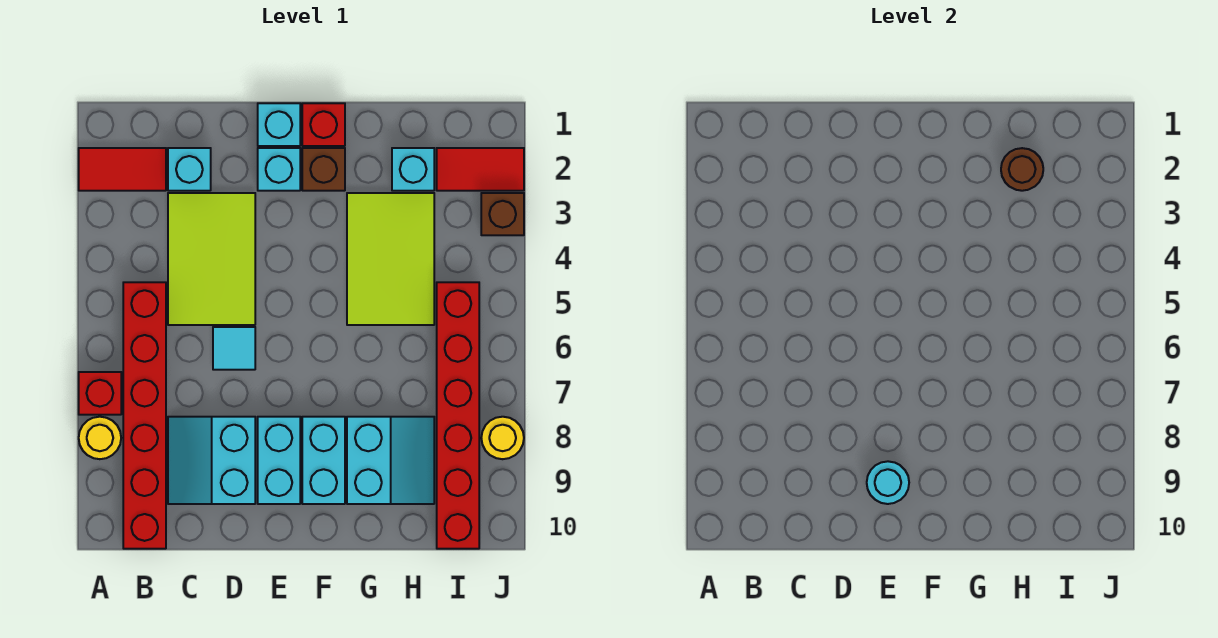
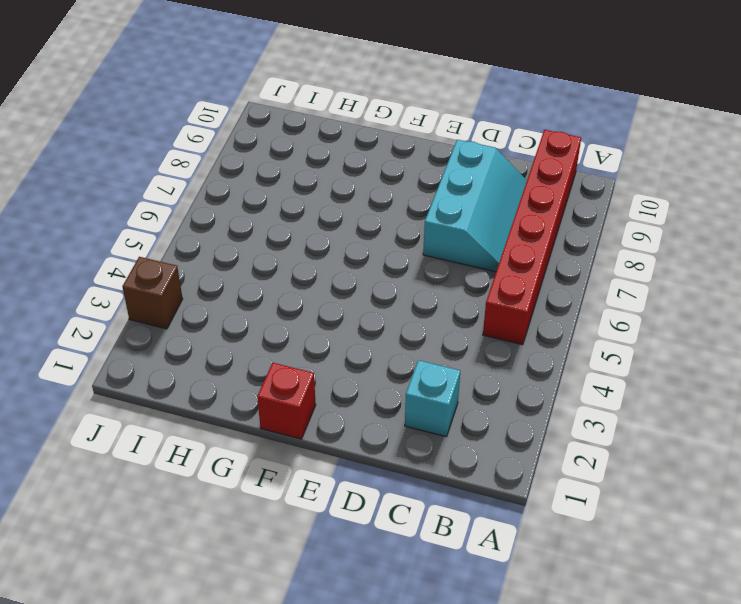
cyan slope C7:D9 level 1 top D -> cyan slope C8:D9 level 1 top D
none -> red tile A2:B2 level 1
none -> red brick A7 level 1
none -> yellow round brick A8 level 1

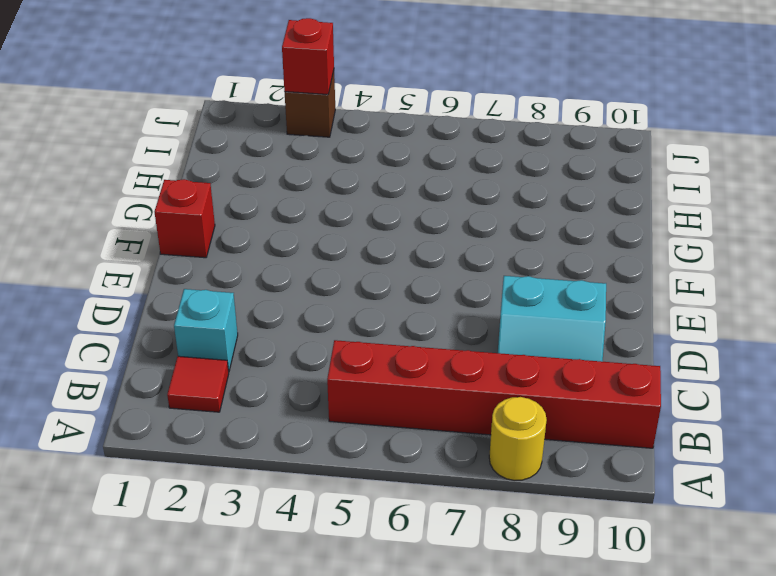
red tile B2 level 1 -> red tile A2:B2 level 1
red brick J3 level 2 -> red brick A7 level 1
none -> lime tile C3:D5 level 1
none -> cyan tile D6 level 1
none -> cyan brick E1 level 1

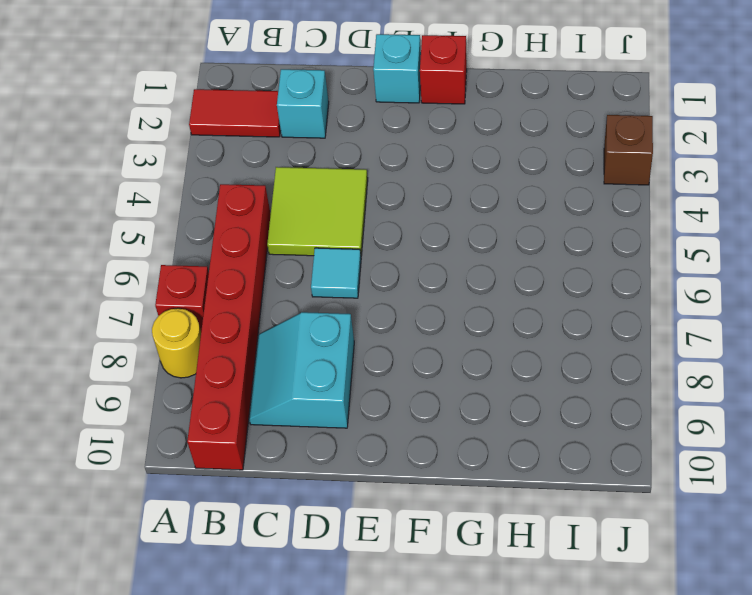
lime tile C4:D5 level 1 -> lime tile C3:D5 level 1
none -> cyan brick E2 level 1
none -> cyan brick E8:E9 level 1
none -> brown brick F2 level 1

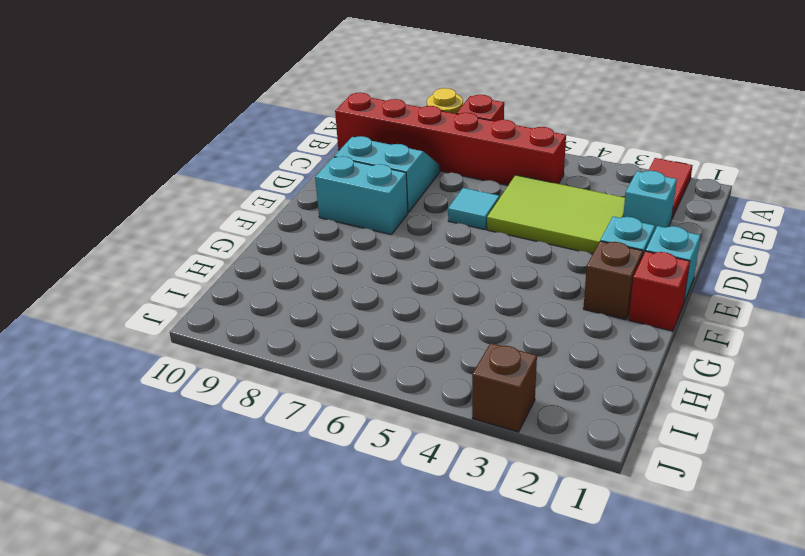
none -> cyan brick F8:F9 level 1
none -> lime tile G3:H5 level 1
none -> cyan slope G8:H9 level 1 top G

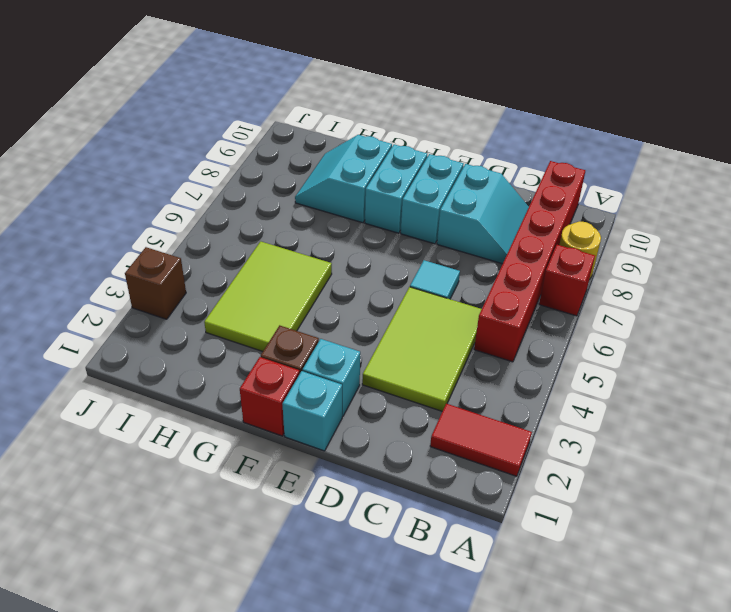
none -> cyan brick C2 level 1
none -> cyan brick H2 level 1
none -> red tile I2:J2 level 1

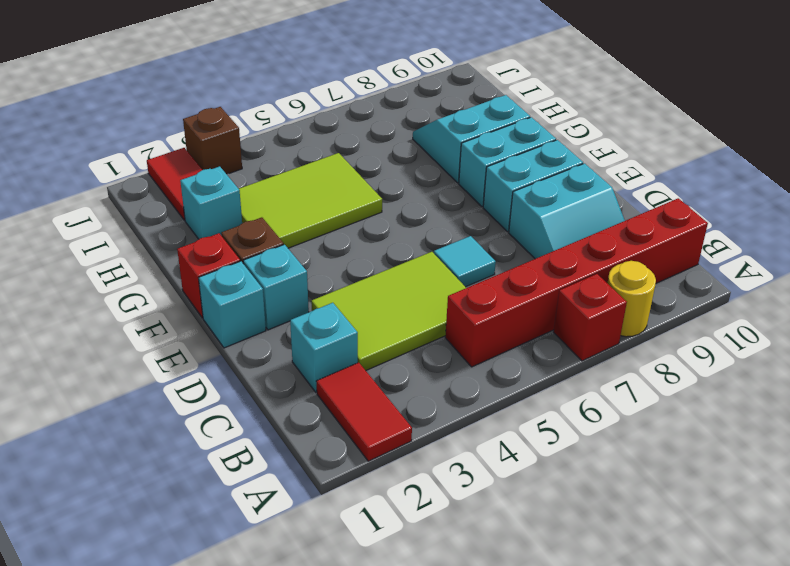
none -> red brick I5:I10 level 1
none -> yellow round brick J8 level 1
none -> cyan round brick E9 level 2

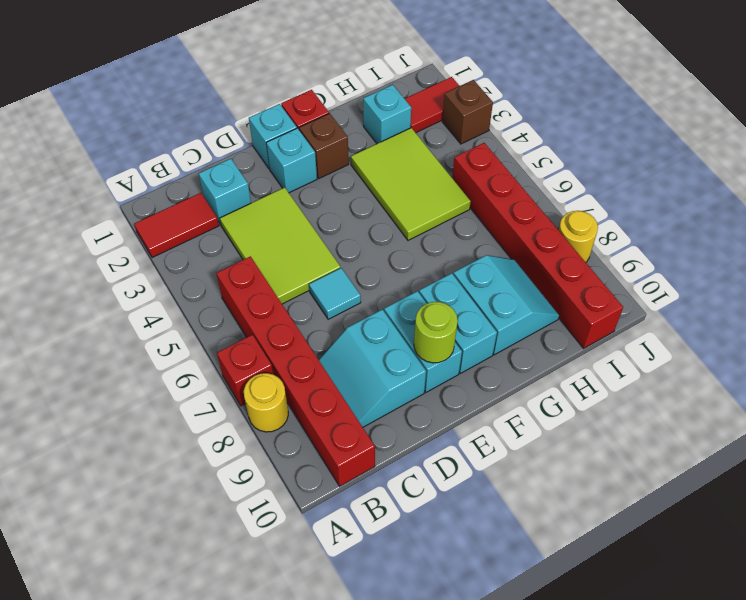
lime round brick E9 level 2 -> cyan round brick E9 level 2
none -> brown round brick H2 level 2

